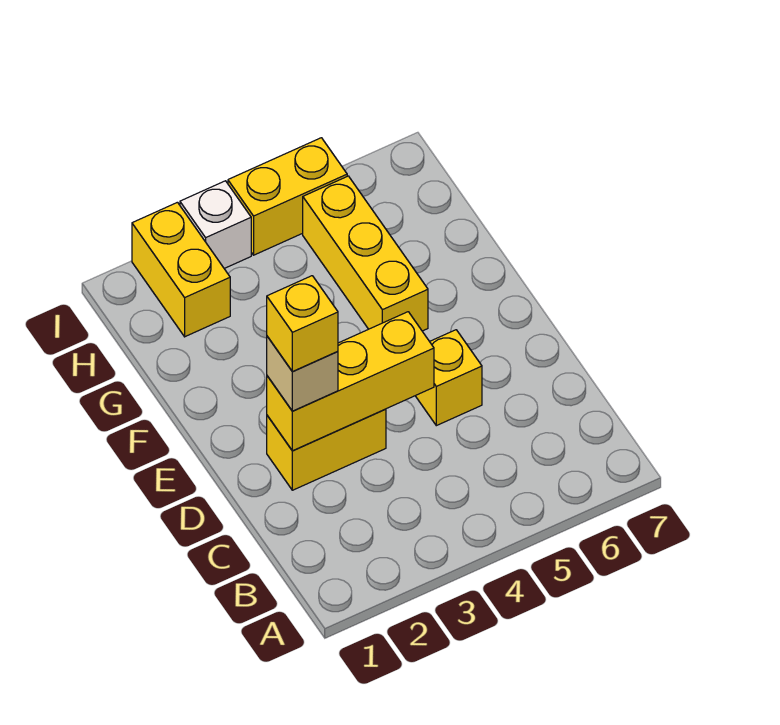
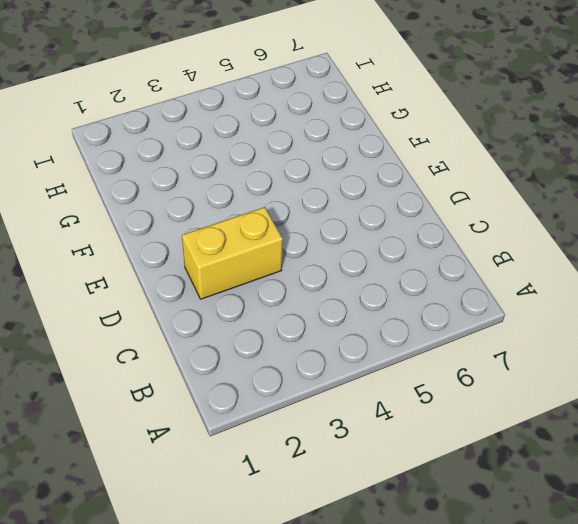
none -> yellow brick D5 level 1
none -> yellow brick F5:H5 level 1

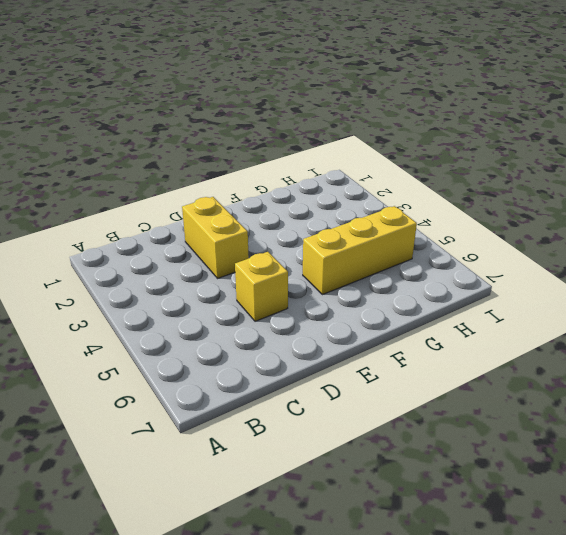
none -> yellow brick H2:I2 level 1
none -> white brick I3 level 1

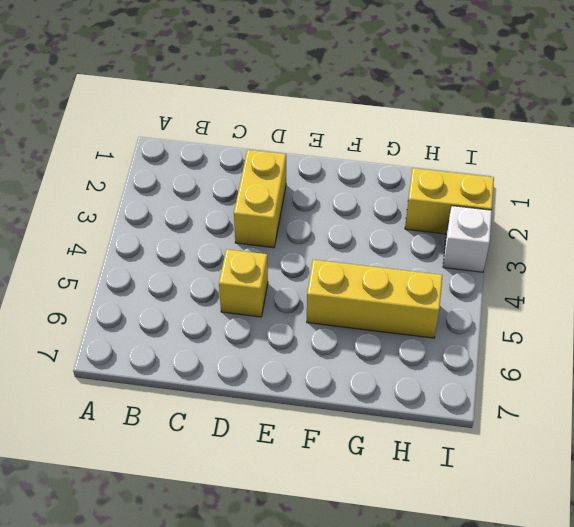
none -> yellow brick I4:I5 level 1
none -> yellow brick D2:D4 level 2

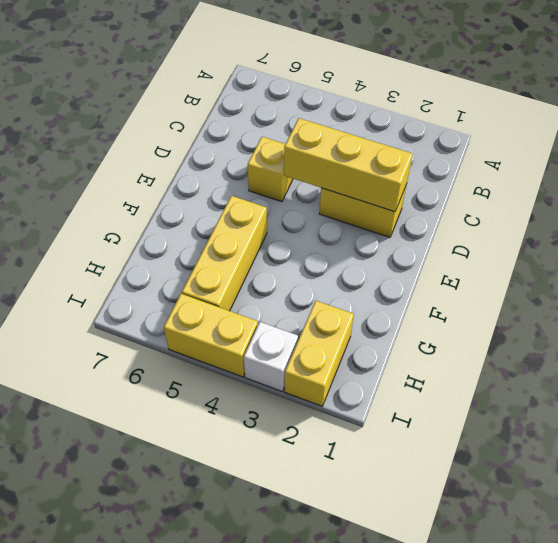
none -> tan brick D2 level 3
none -> yellow brick D2 level 4

